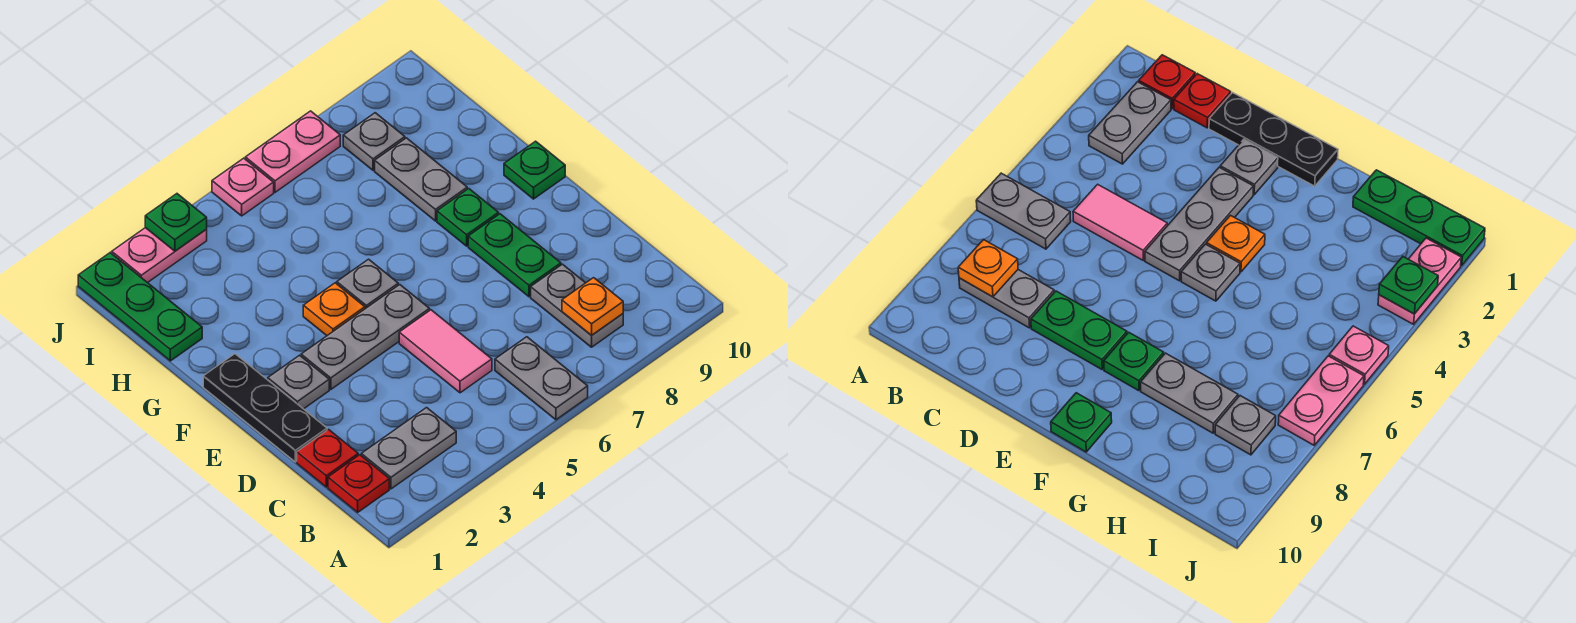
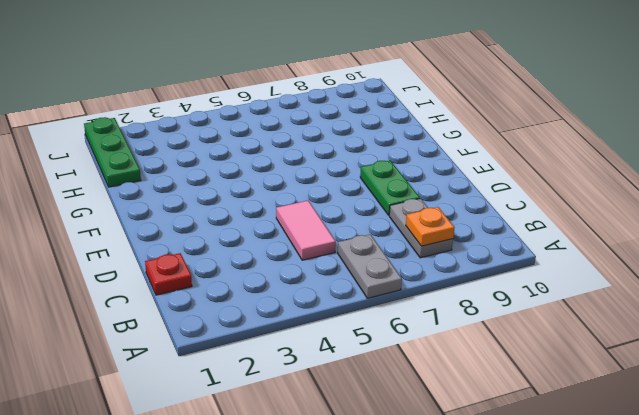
none -> red plate B1 level 1
none -> grey plate B2:B3 level 1
none -> black plate D1:F1 level 1

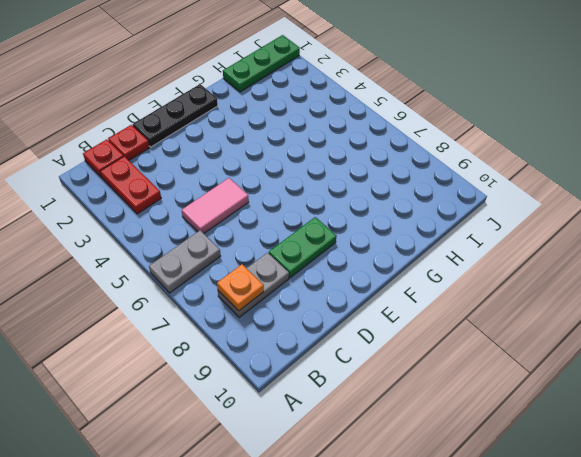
red plate B2:B3 level 1 -> grey plate B2:B3 level 1
none -> grey plate E2 level 1
none -> grey plate E3:E5 level 1
none -> orange plate F4 level 1

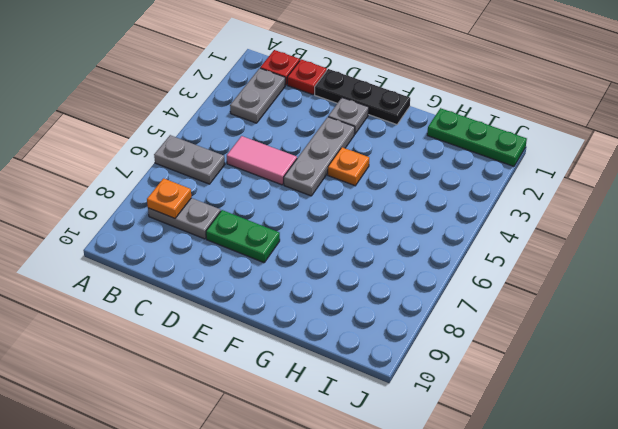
none -> grey plate F5 level 1
none -> green plate F8 level 1
none -> green plate F10 level 1

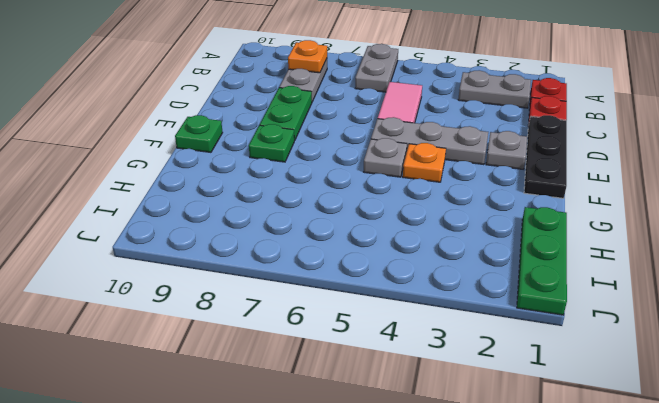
none -> grey plate G8:H8 level 1
none -> grey plate I8 level 1
none -> pink plate J2:J3 level 1

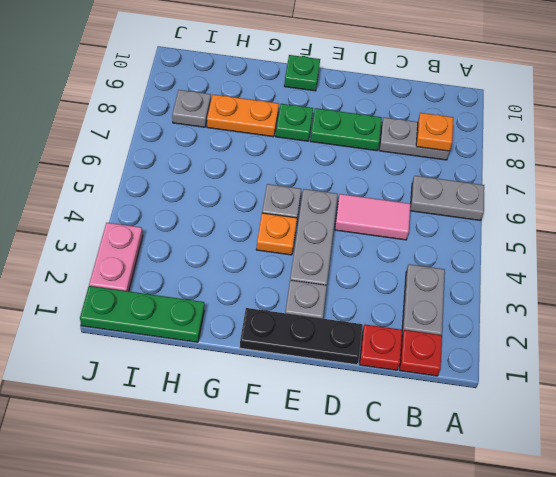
orange plate G8:H8 level 1 -> grey plate G8:H8 level 1
none -> pink plate J5 level 1
none -> pink plate J6:J7 level 1
none -> green plate J3 level 2

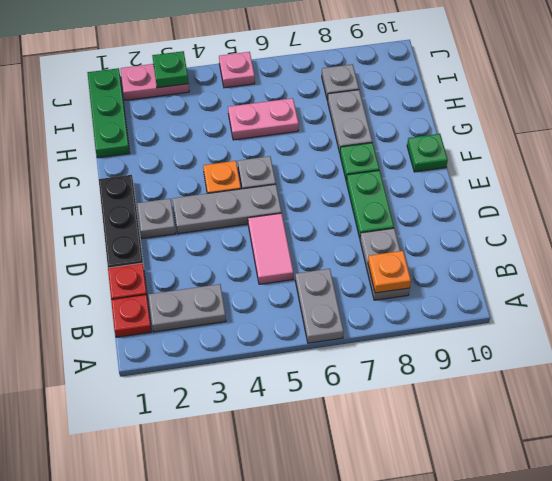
pink plate H5:H6 level 1 -> pink plate J6:J7 level 1

